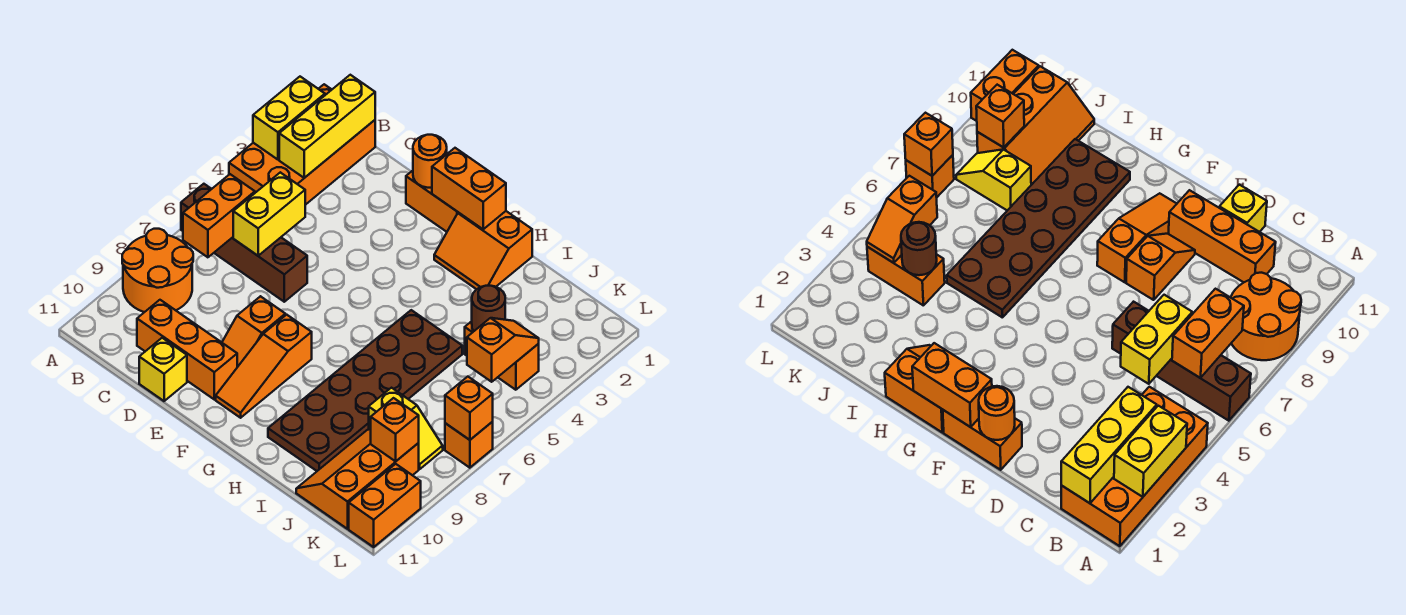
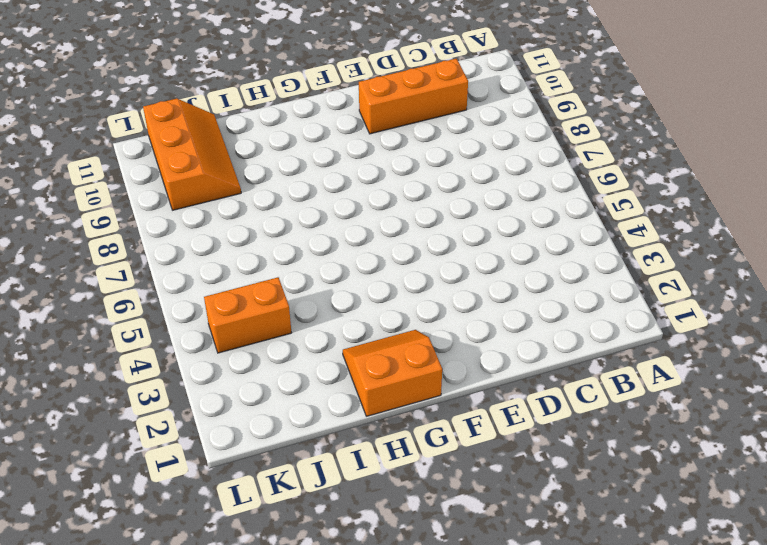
none -> orange brick A1:B4 level 1
none -> brown brick A6:D6 level 1
none -> orange round brick A8:B9 level 1

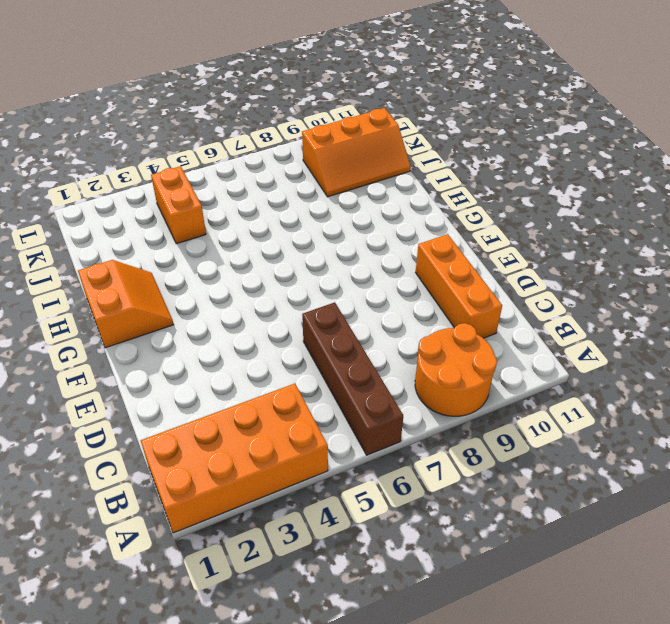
none -> yellow brick D11 level 1
none -> orange brick E1:F1 level 1
none -> orange slope E8:E9 level 1 top 8

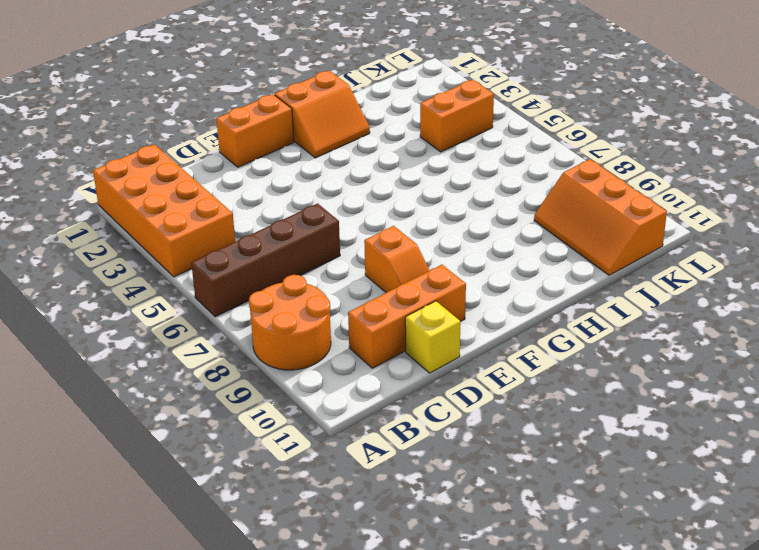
none -> orange slope F8:F10 level 1 top 8
none -> brown plate H5:I10 level 1
none -> yellow slope J8:K8 level 1 top J

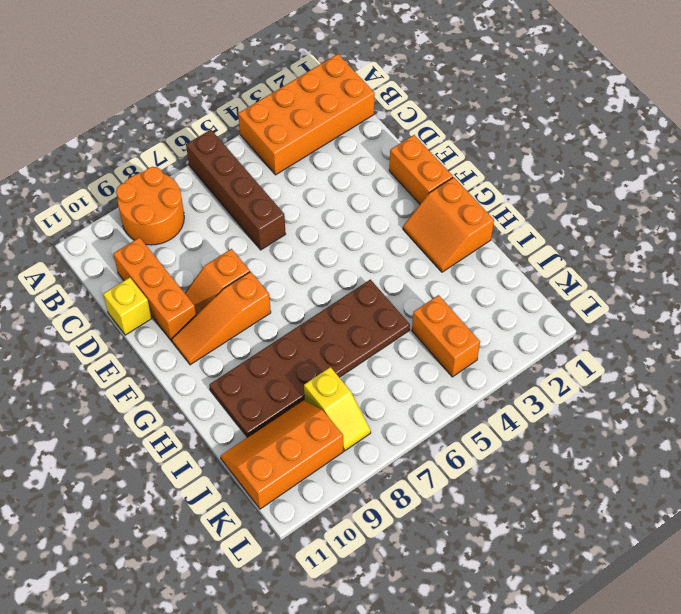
none -> orange brick L7 level 1
none -> orange brick L10:L11 level 1
none -> yellow brick A2:A3 level 2

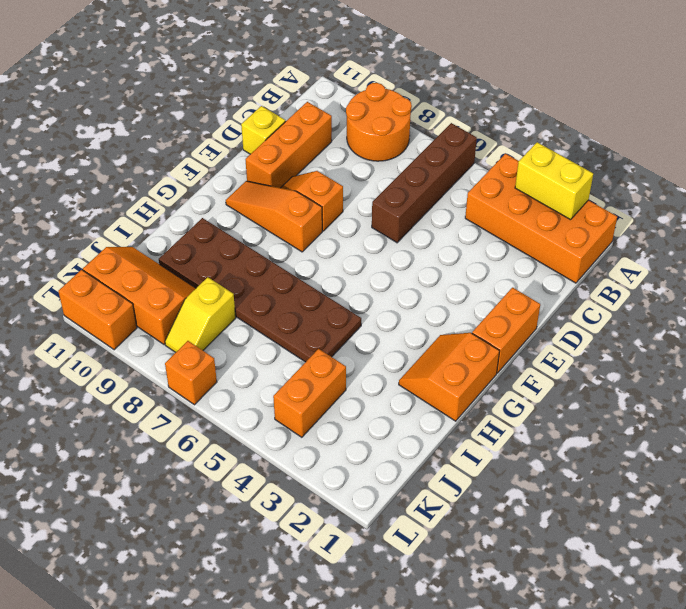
none -> yellow brick B1:B3 level 2
none -> orange brick B6:B7 level 2
none -> yellow brick C5:C6 level 2

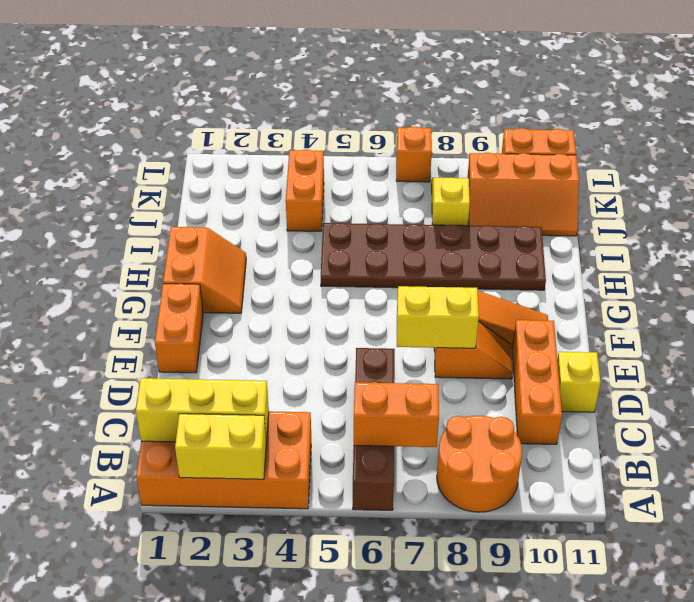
yellow brick E7:E8 level 2 -> yellow brick C5:C6 level 2
none -> orange round brick E1 level 2
none -> orange brick F1:G1 level 2
none -> brown round brick J4 level 2

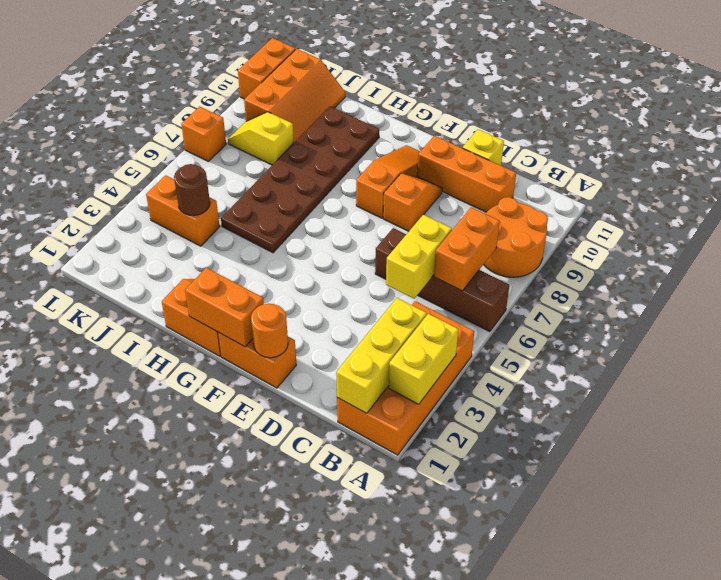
none -> orange slope K4:K5 level 2 top 5
none -> orange brick K9 level 2
none -> orange brick L7 level 2

